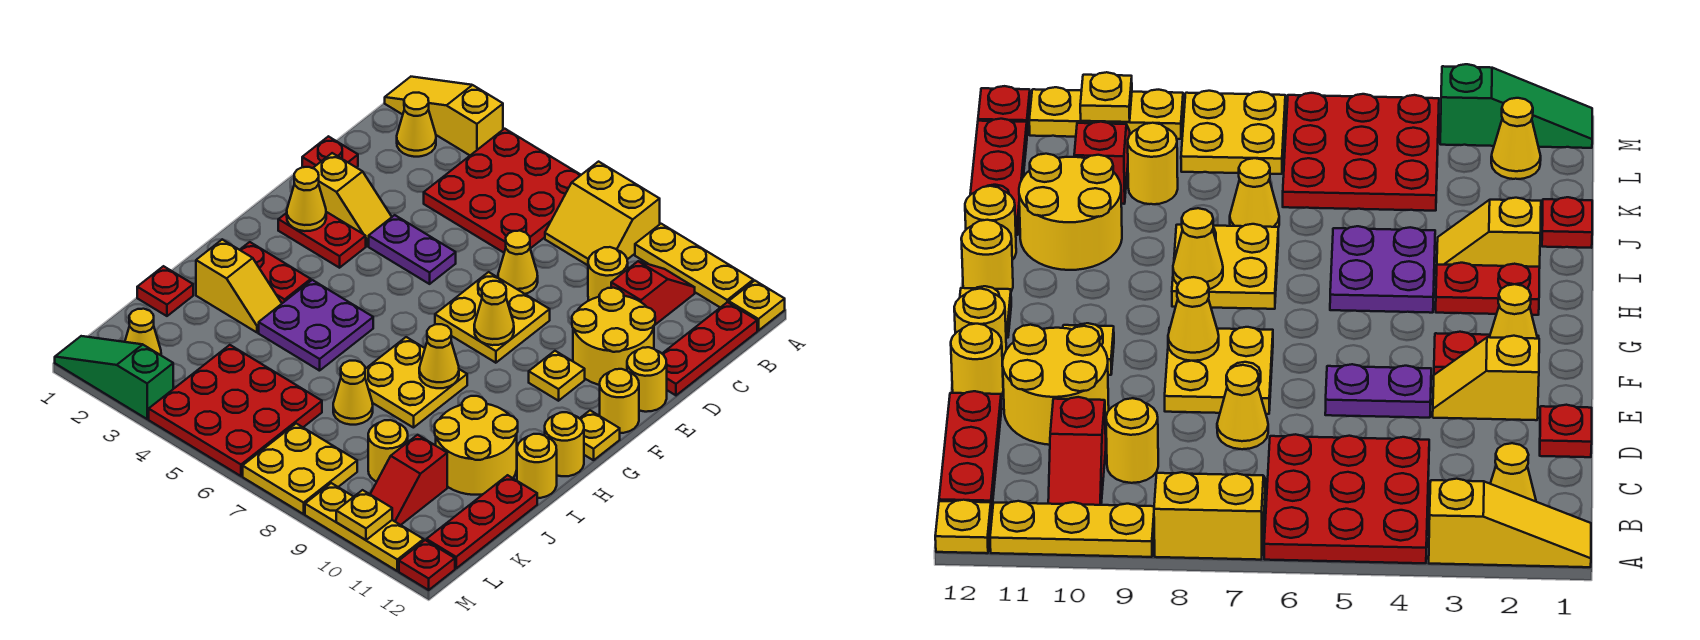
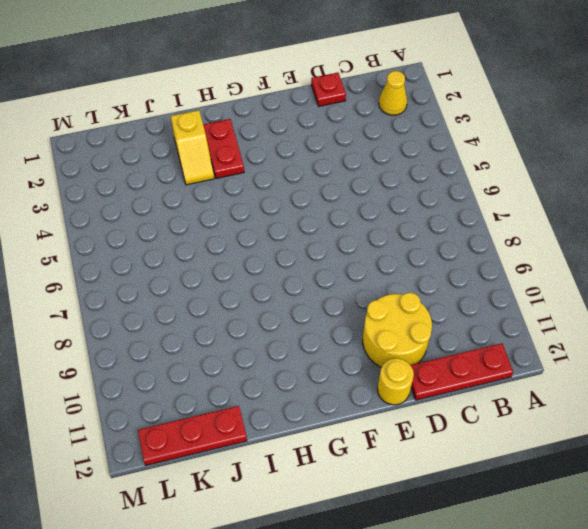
none -> yellow slope A1:A3 level 1 top 3
none -> red plate A4:C6 level 1
none -> yellow slope A7:B8 level 1 top A
none -> yellow plate A9:A11 level 1

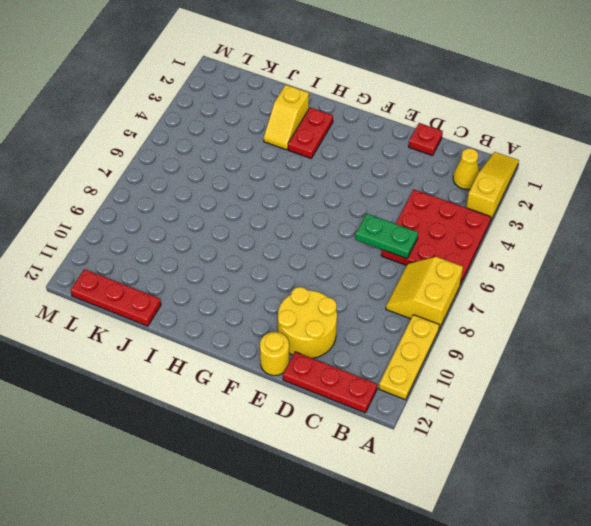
green plate C6:D6 level 2 -> none
none -> yellow plate A12 level 1
none -> red slope B10:C10 level 1 top C
none -> yellow round brick C9 level 1
none -> yellow cone D7 level 1

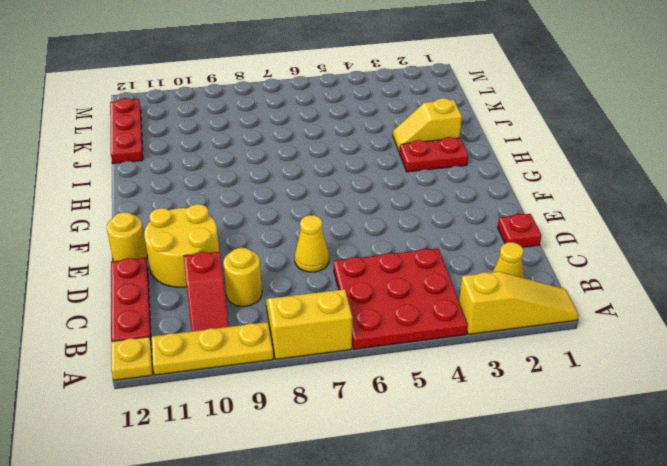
none -> yellow slope E2:E3 level 1 top 2
none -> purple plate E4:E5 level 1
none -> yellow plate E7:F8 level 1
none -> red plate F2:F3 level 1

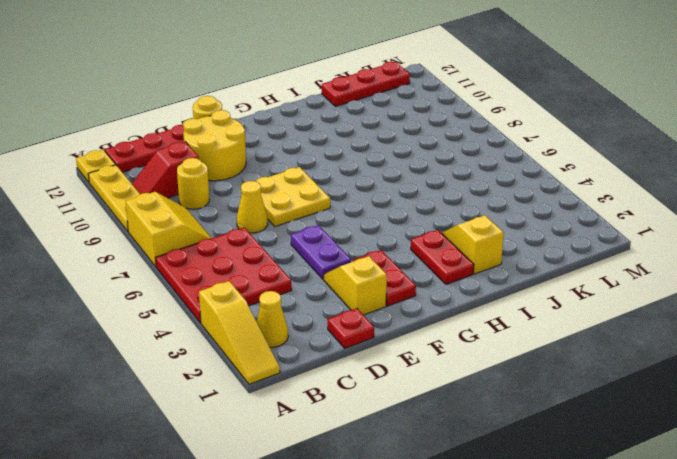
none -> yellow plate F10 level 1
none -> yellow round brick F12 level 1
none -> yellow plate G12 level 1
none -> purple plate H4:I5 level 1

